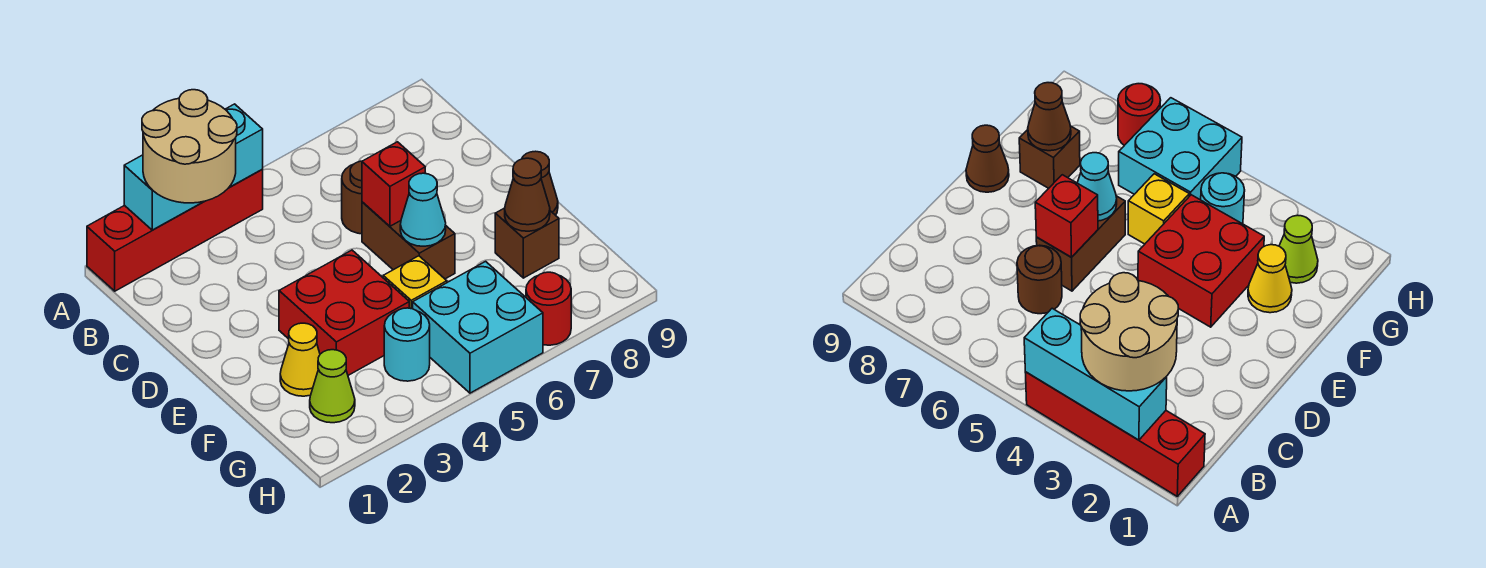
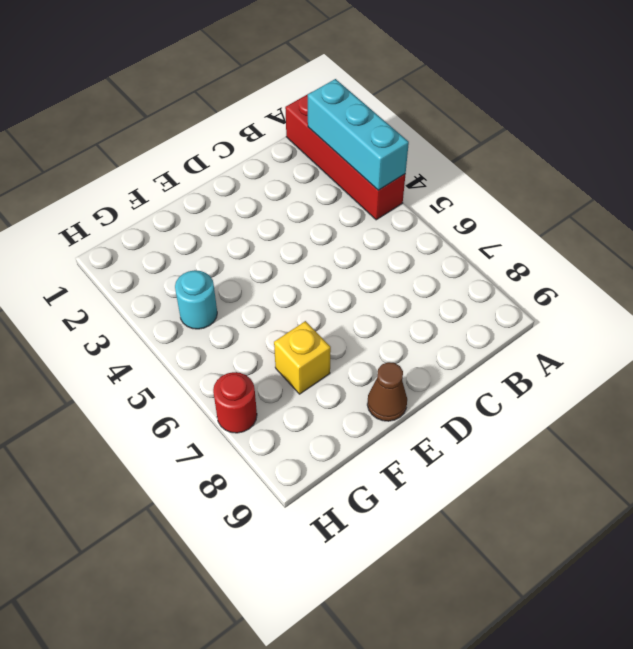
yellow brick F7 level 1 -> yellow brick F5 level 1
none -> brown round brick C6 level 1
none -> brown brick D6:E6 level 1
none -> red brick E3:F4 level 1

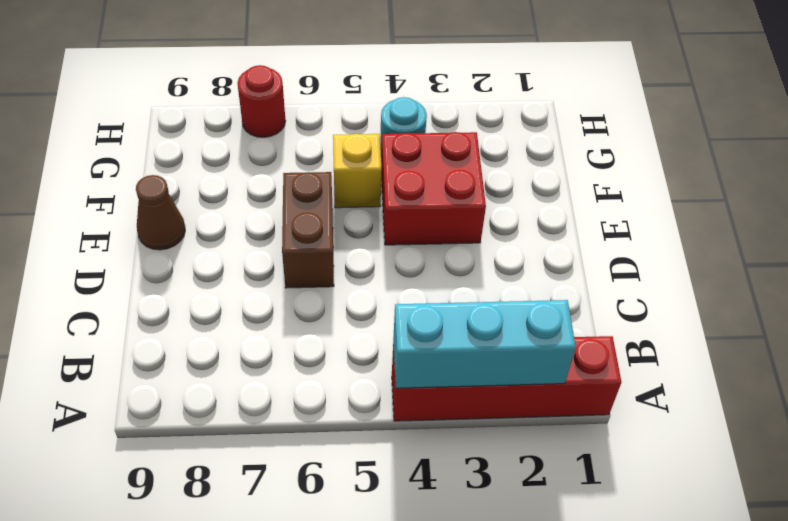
none -> brown round brick C6 level 1
none -> yellow cone F2 level 1
none -> brown brick F8 level 1

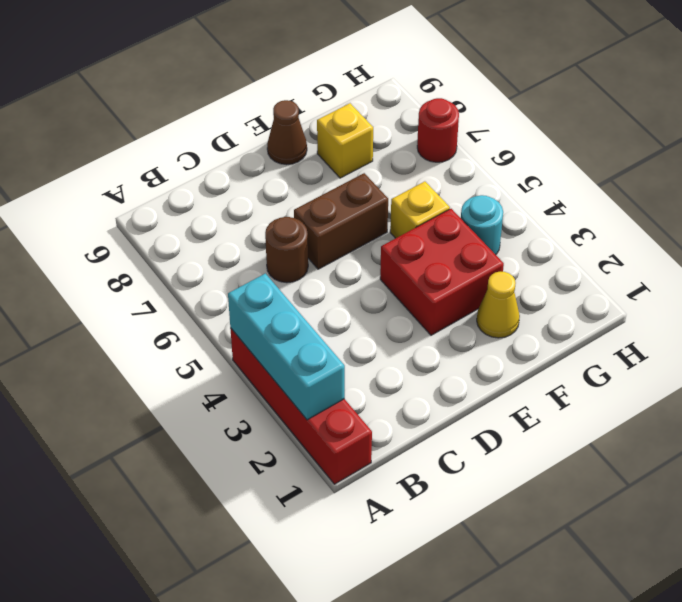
yellow brick F8 level 1 -> brown brick F8 level 1
none -> lime cone G2 level 1
none -> cyan brick G5:H6 level 1
none -> red brick D6 level 2

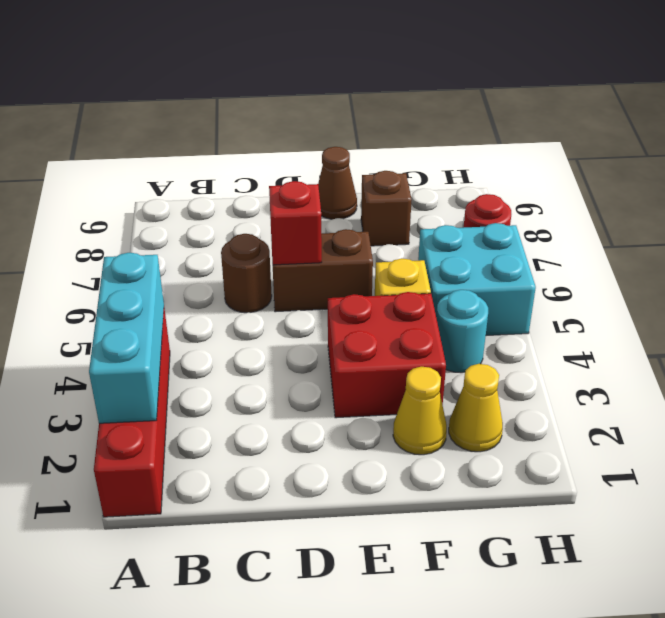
yellow cone G2 level 1 -> lime cone G2 level 1
none -> cyan cone E6 level 2
none -> brown cone F8 level 2
none -> tan round brick A2:B3 level 3

